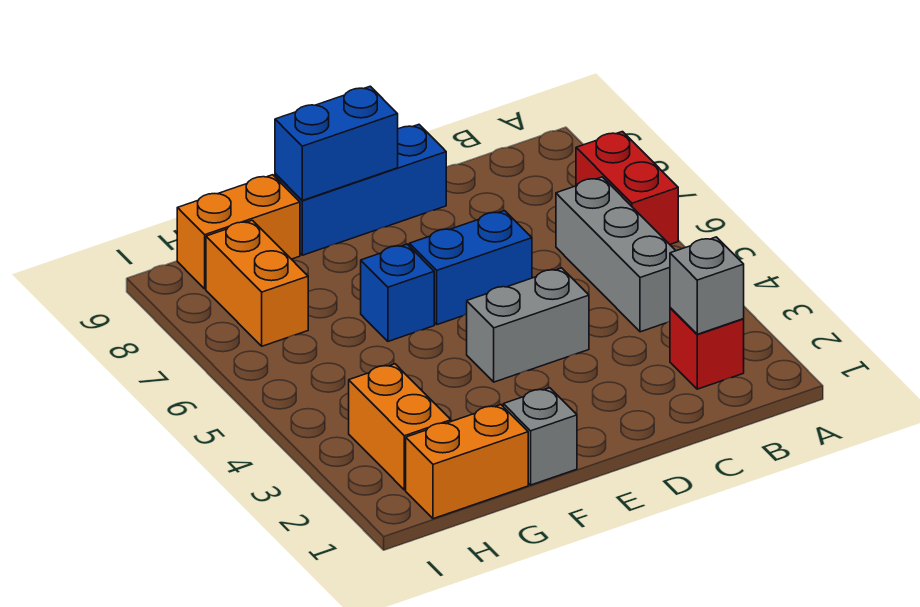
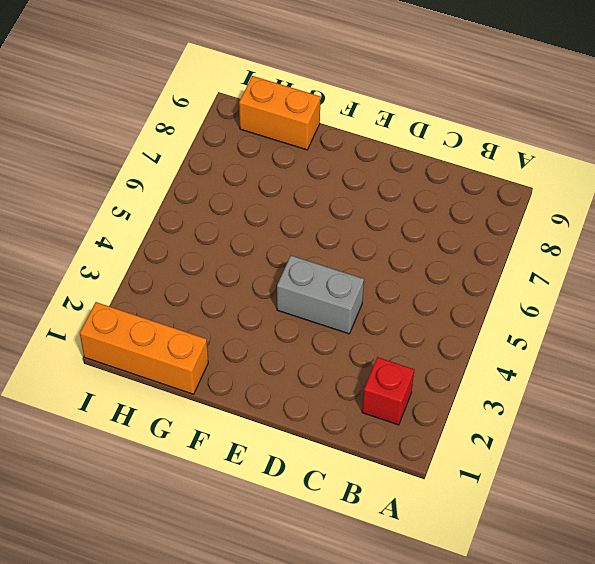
orange brick G1:I1 level 1 -> orange brick G1:H1 level 1
none -> red brick A6:A7 level 1
none -> grey brick B4:B6 level 1
none -> blue brick D6:E6 level 1

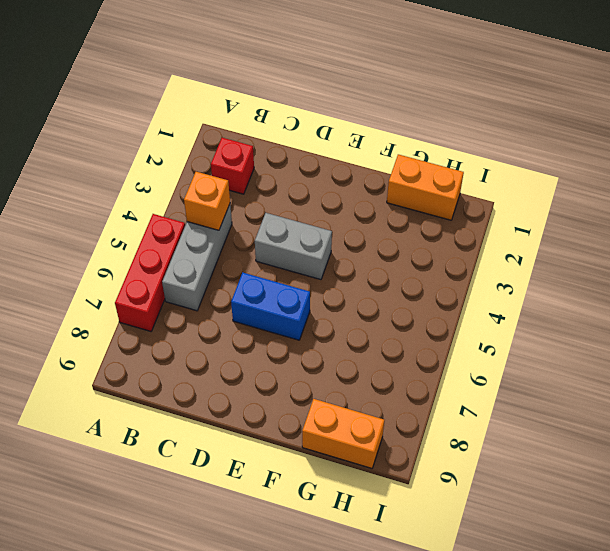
red brick A5:A7 level 1 -> red brick A6:A7 level 1
orange brick B4 level 2 -> none
none -> blue brick D9:F9 level 1
none -> grey brick F1 level 1
none -> blue brick F6 level 1

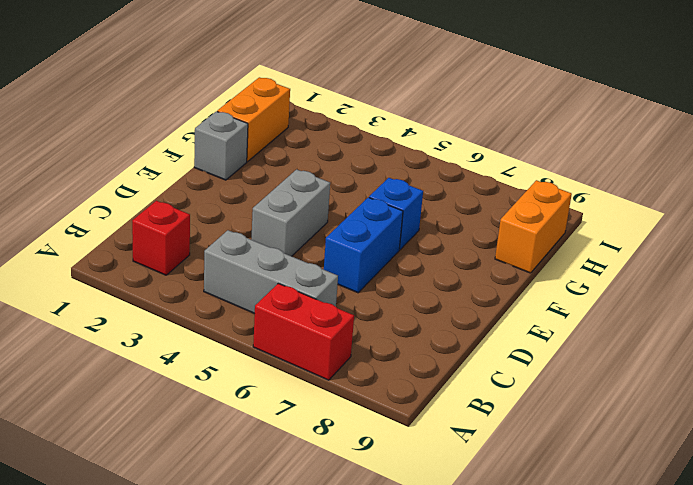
none -> blue brick D9:F9 level 1
none -> orange brick H2:H3 level 1
none -> orange brick H7:H8 level 1

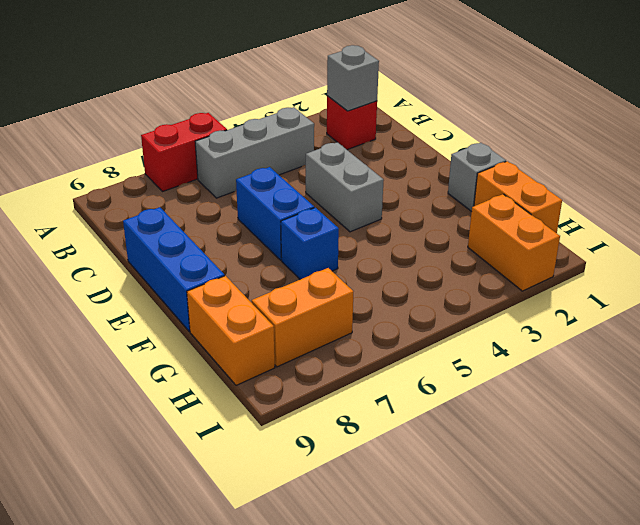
orange brick H2:I2 level 1 -> orange brick H2:H3 level 1
none -> blue brick E9:F9 level 2

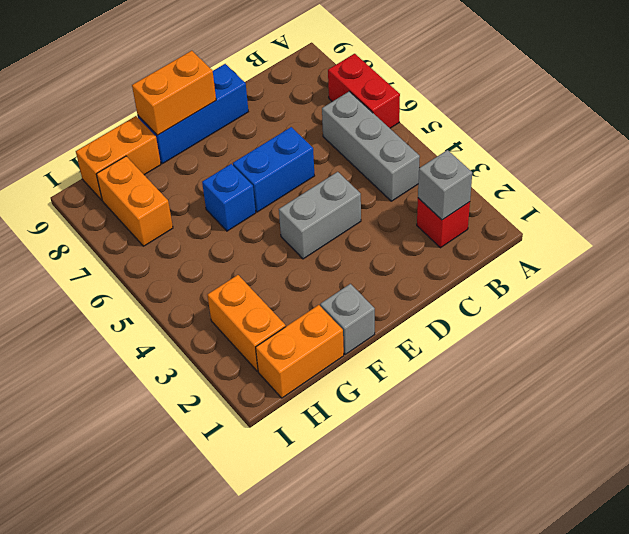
orange brick E9:F9 level 2 -> blue brick E9:F9 level 2

